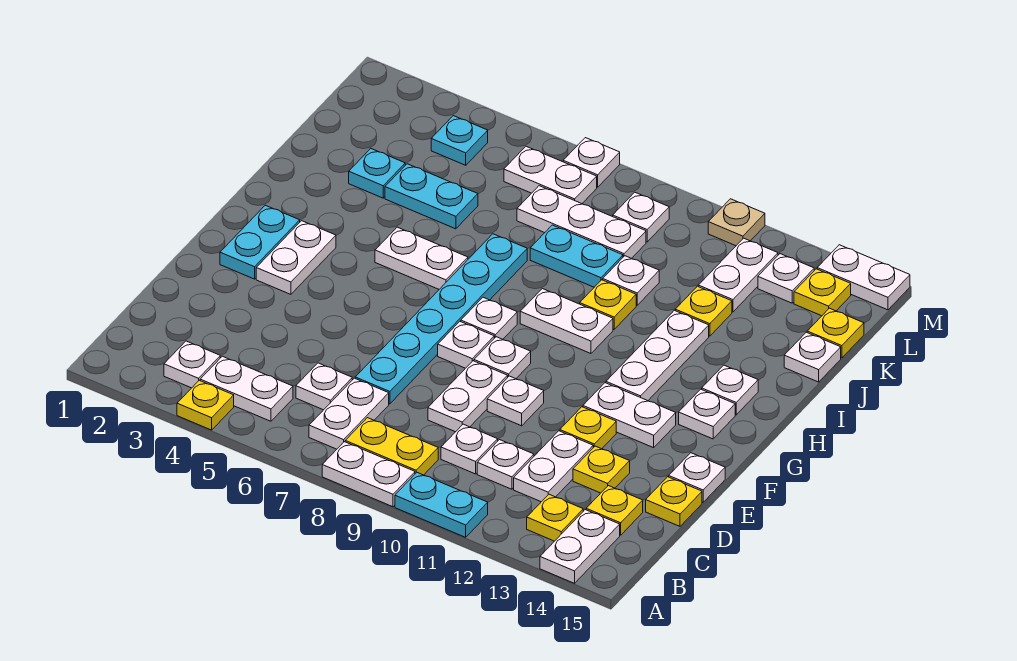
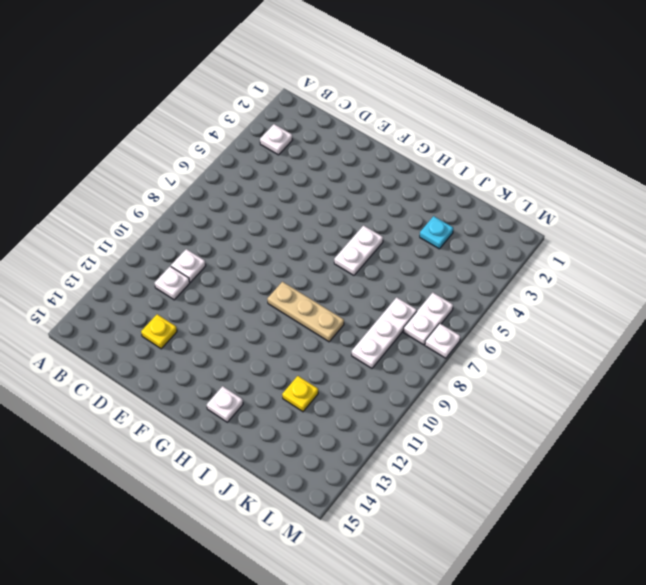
tan plate G9:I9 level 1 -> white plate H9:H10 level 1
none -> yellow plate A4 level 1
none -> white plate A8:A9 level 1
none -> cyan plate A10:A11 level 1
none -> white plate A14:B14 level 1

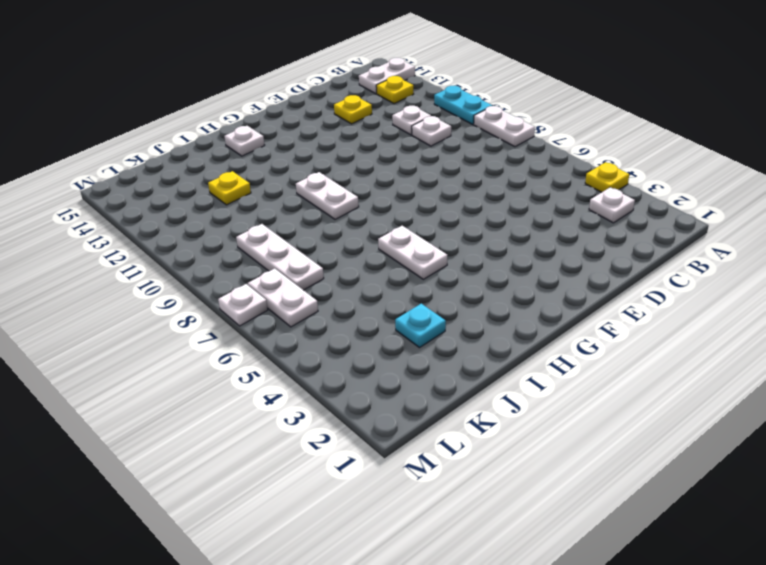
none -> white plate B4:B5 level 1
none -> white plate B7:C7 level 1
none -> yellow plate B8:B9 level 1
none -> white plate C6 level 1

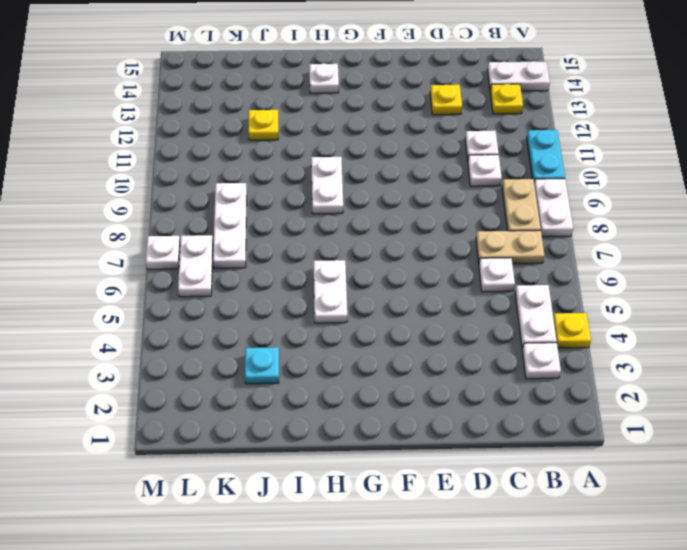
tan plate B7:C7 level 1 -> white plate B7:C7 level 1
tan plate B8:B9 level 1 -> yellow plate B8:B9 level 1
none -> white plate C12:D12 level 1
none -> yellow plate C14 level 1
none -> cyan plate D7:I7 level 1
none -> white plate D9:E9 level 1

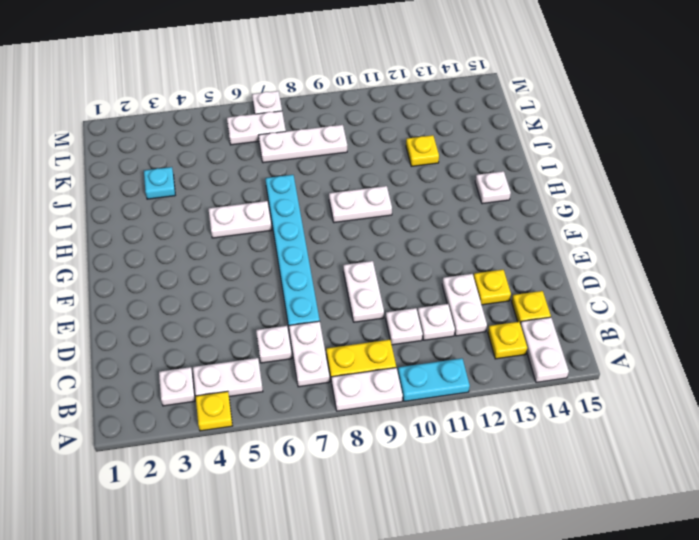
none -> yellow plate D15 level 1
none -> white plate E10 level 1
none -> yellow plate E12 level 1
none -> white plate E15 level 1

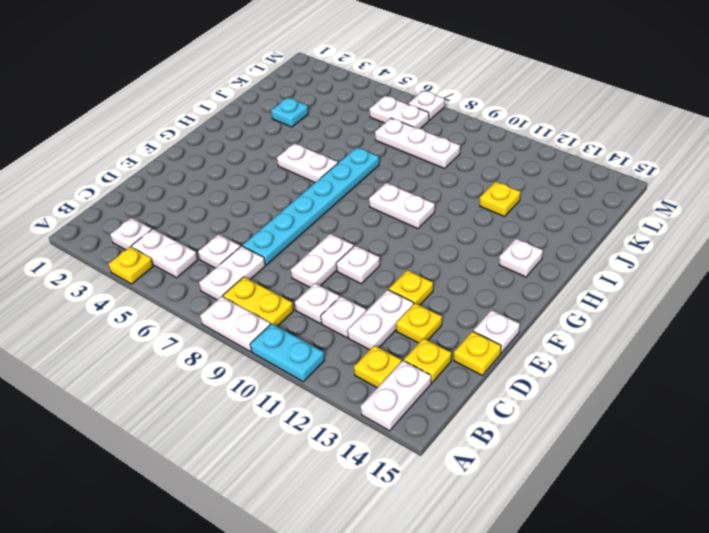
none -> cyan plate F2:G2 level 1
none -> white plate F3:G3 level 1
none -> white plate F8 level 1
none -> white plate F9 level 1

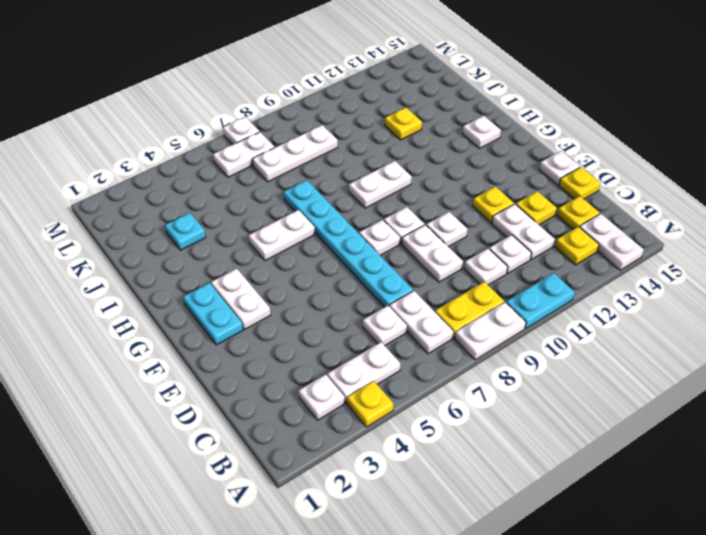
none -> white plate F12:F13 level 1
none -> white plate G8 level 1
none -> white plate G12:I12 level 1
none -> white plate G14 level 1

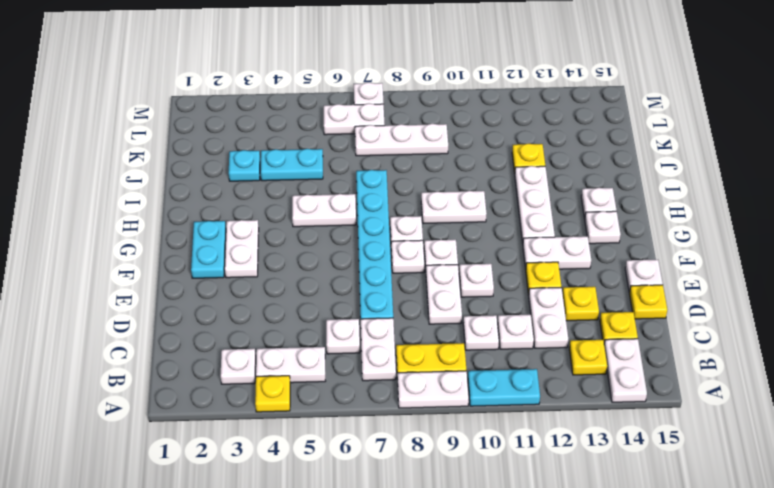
none -> yellow plate I10 level 1
none -> cyan plate J8:J9 level 1
none -> white plate J10 level 1
none -> white plate J15 level 1

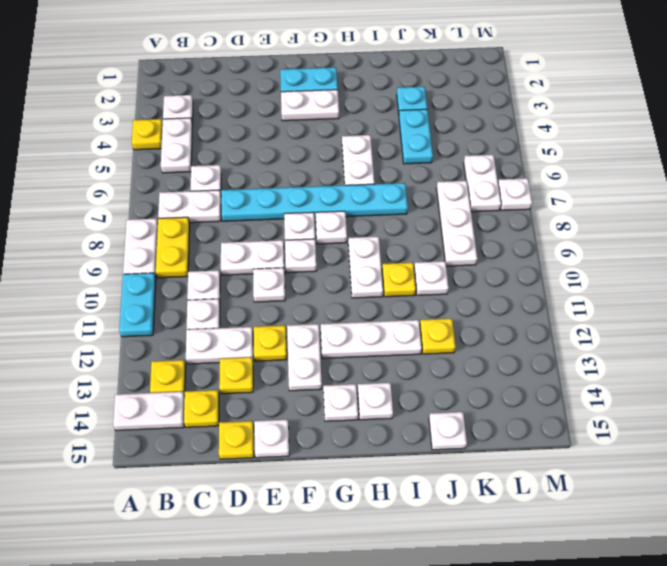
none -> cyan plate J8:J9 level 1
none -> white plate K12:L12 level 1
none -> yellow plate K15 level 1
none -> cyan plate L4 level 1

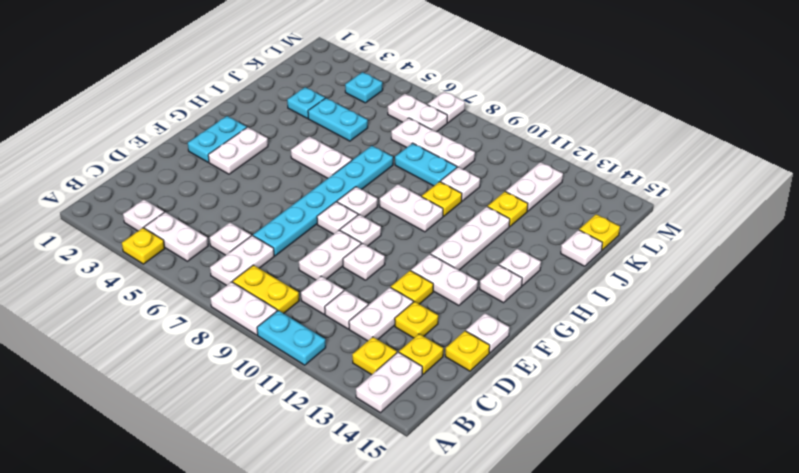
none -> white plate L9 level 1
none -> white plate L13 level 1
none -> yellow plate L14 level 1
none -> tan plate M11 level 1

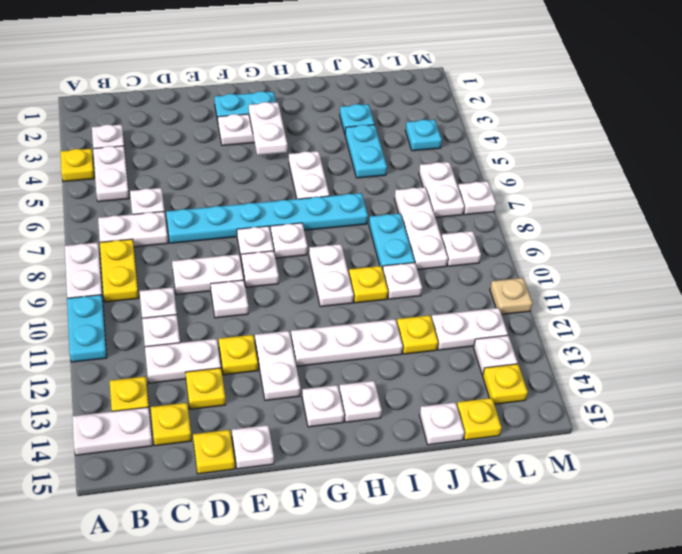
white plate G3:G4 level 2 -> white plate M14:M15 level 1

